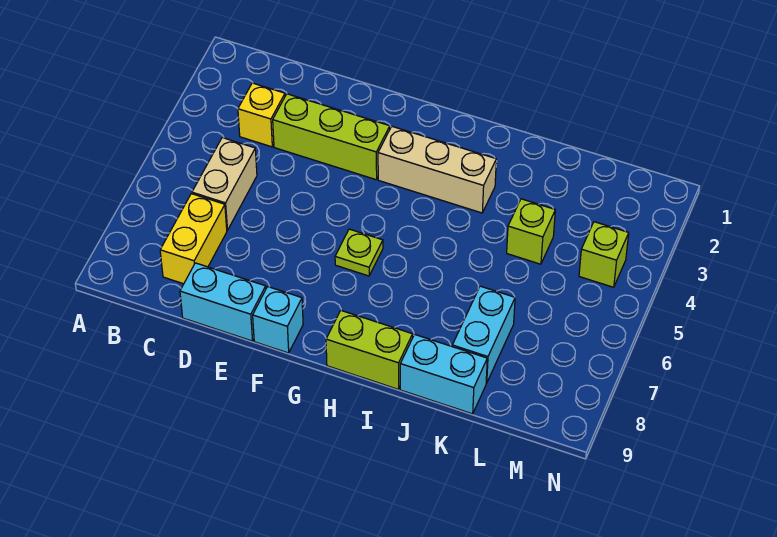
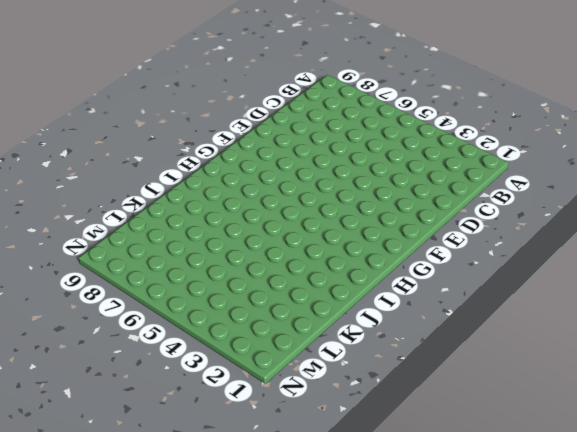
none -> yellow brick C3 level 1
none -> tan brick C5:C6 level 1
none -> yellow brick C7:C8 level 1

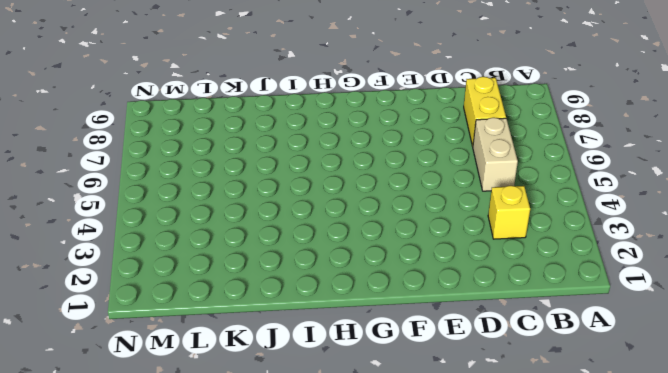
none -> lime brick D3:F3 level 1
none -> cyan brick D9:E9 level 1
none -> cyan brick F9 level 1

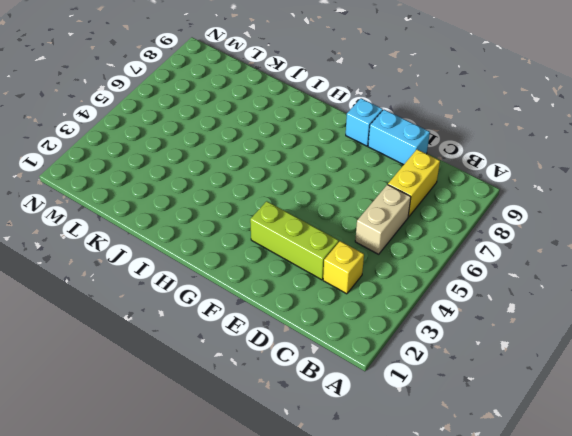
none -> tan brick G3:I3 level 1
none -> lime plate G6 level 1
none -> lime brick H9:I9 level 1

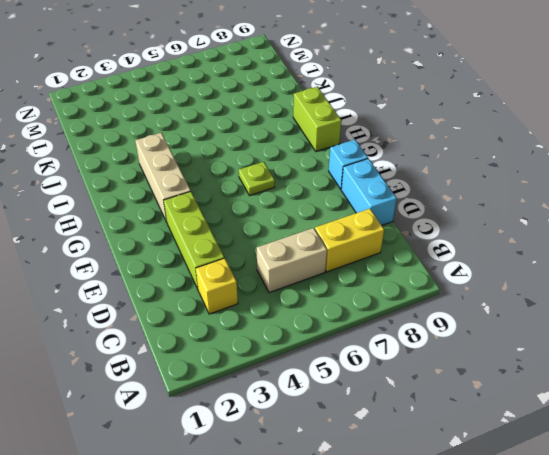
none -> cyan brick J9:K9 level 1
none -> lime brick K4 level 1
none -> cyan brick K7:K8 level 1

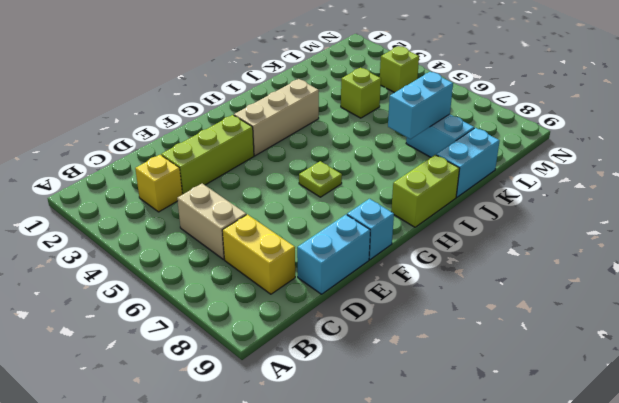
cyan brick J7:K7 level 2 -> none

